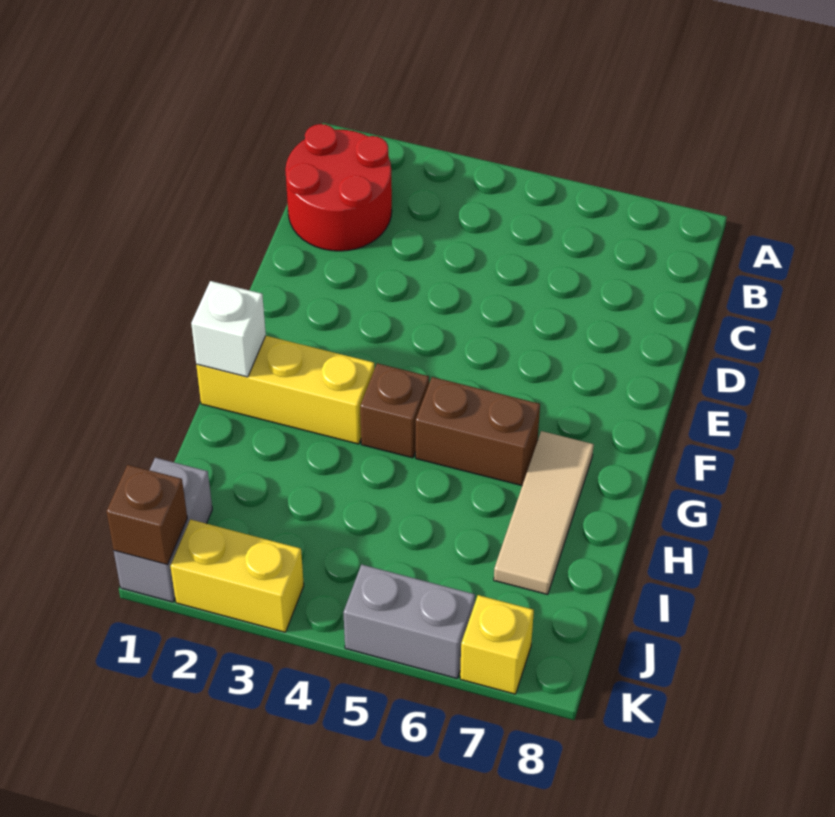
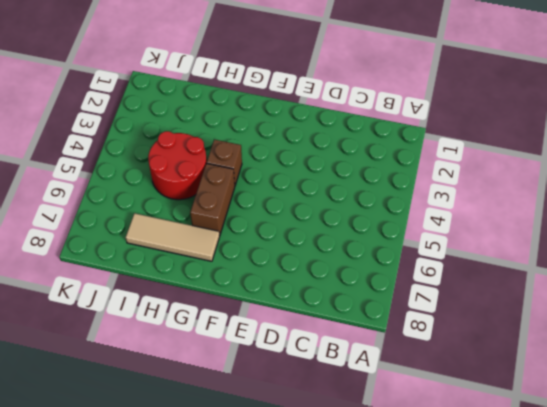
red round brick H4:I5 level 1 -> red round brick B1:C2 level 1
none -> yellow brick G1:G3 level 1
none -> grey brick J1:K1 level 1

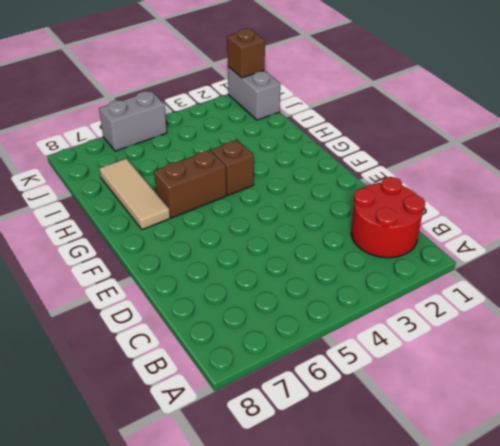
none -> yellow brick G1:G3 level 1
none -> yellow brick K2:K3 level 1

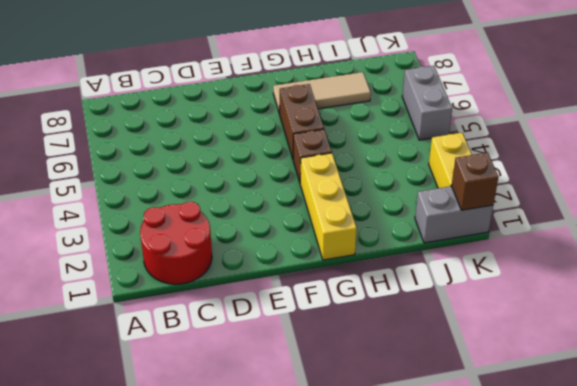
none -> yellow brick K7 level 1
none -> white brick G1 level 2

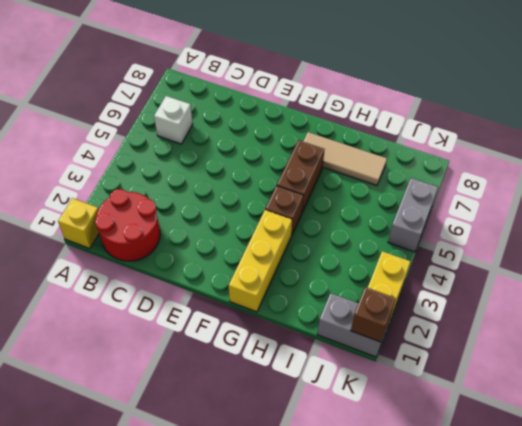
yellow brick A1 level 1 -> yellow brick K7 level 1
white brick B6 level 1 -> white brick G1 level 2

